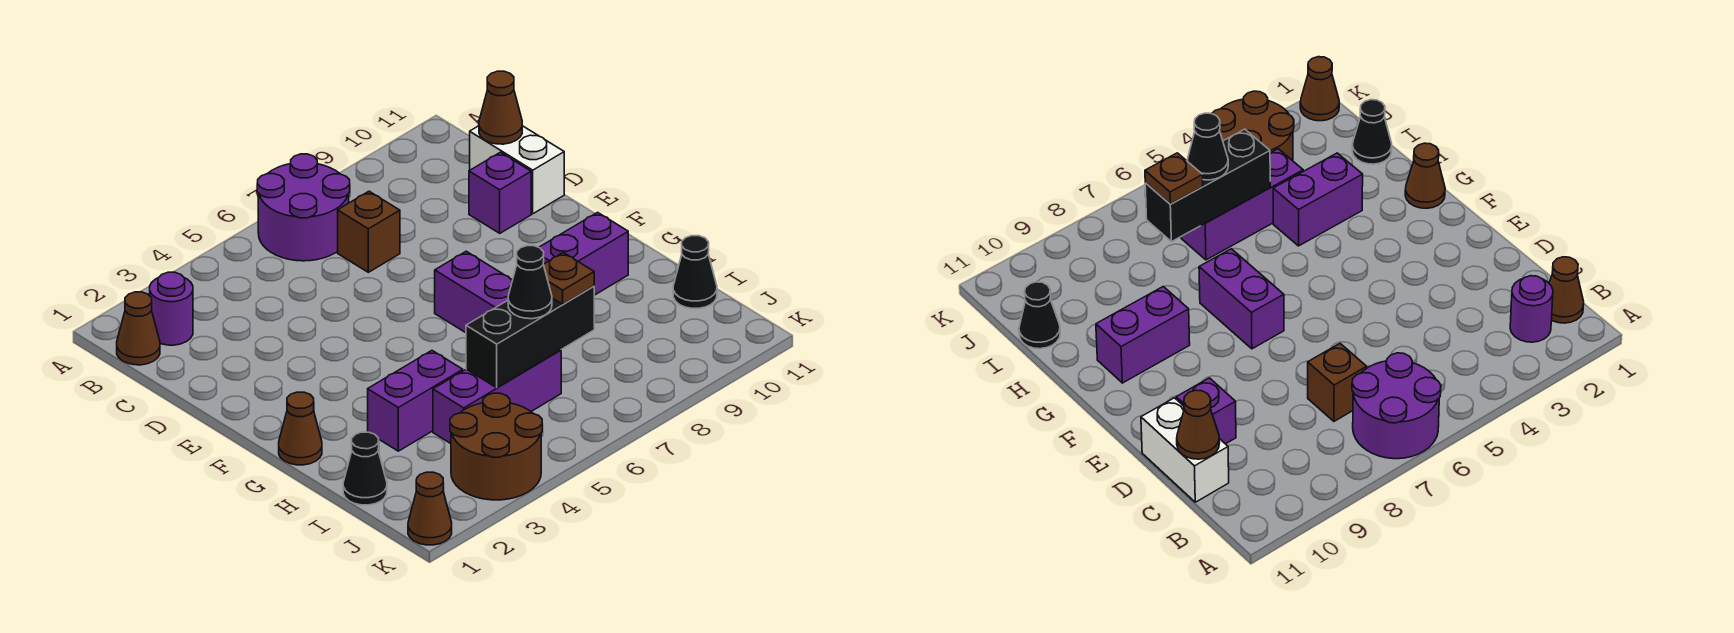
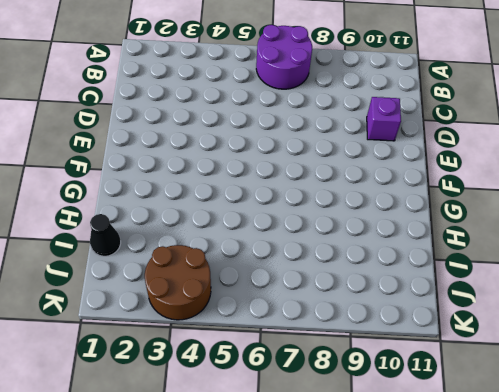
none -> brown cone B1 level 1
none -> purple round brick B2 level 1
none -> brown brick C7 level 1

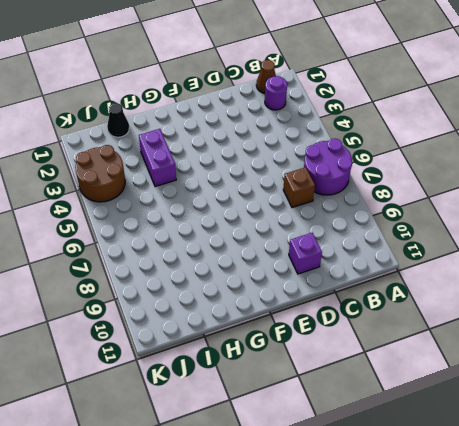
none -> white brick C11:D11 level 1
none -> purple brick F7:G7 level 1
none -> brown cone G1 level 1

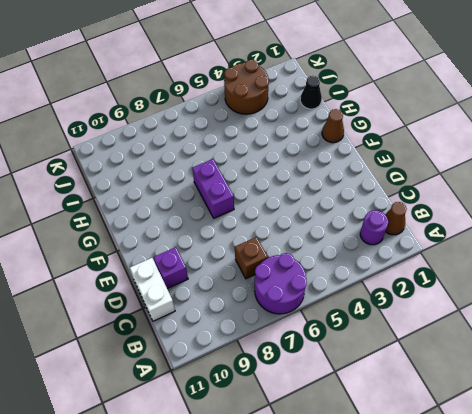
none -> purple brick G9:G10 level 1
none -> purple brick H3:H4 level 1
none -> purple brick I4:I6 level 1

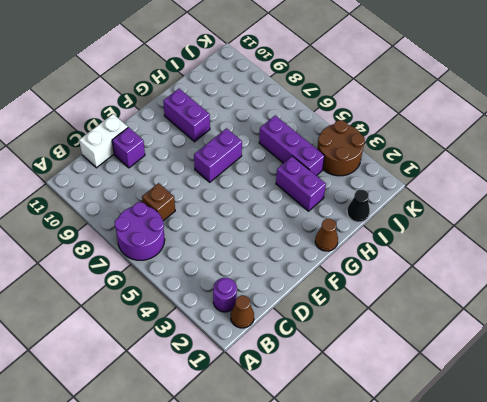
none -> black cone I11 level 1
none -> brown cone K1 level 1
none -> brown cone C11 level 2

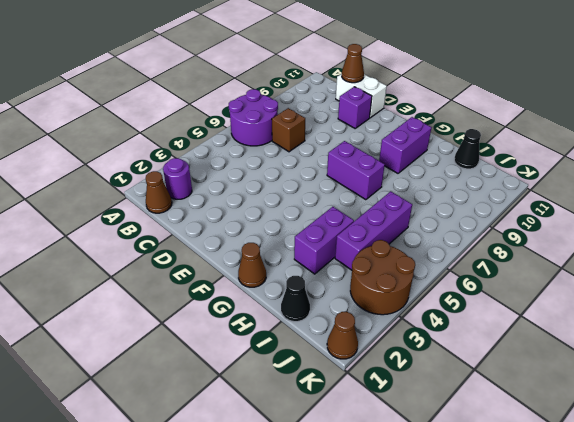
none -> black brick I5:I7 level 2
none -> black cone I6 level 3
none -> brown plate I7 level 3

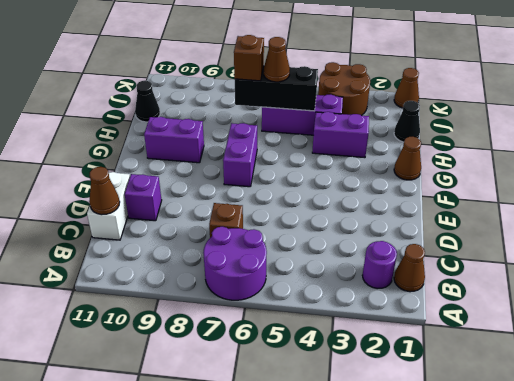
brown cone I6 level 3 -> black cone I6 level 3
brown brick I7 level 3 -> brown plate I7 level 3

